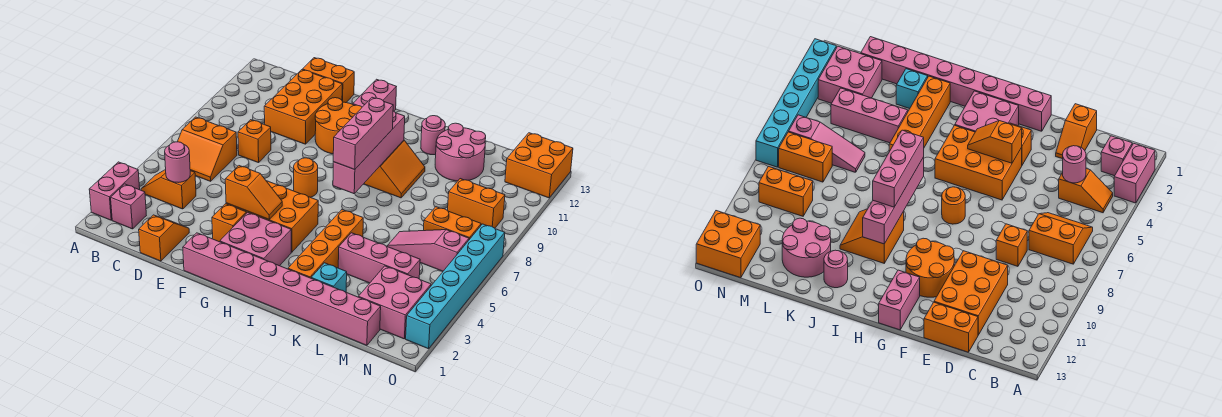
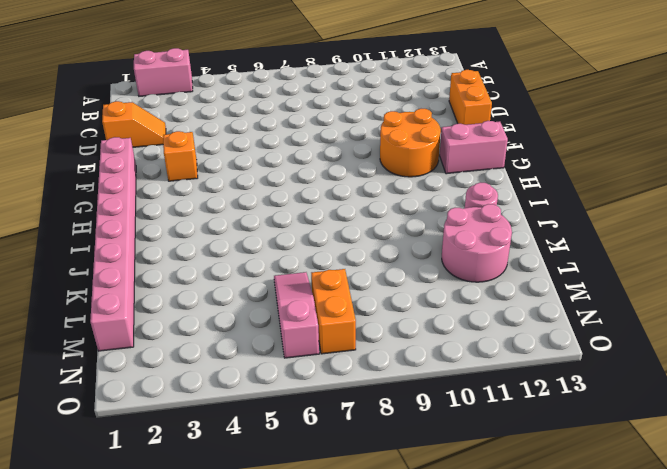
none -> pink brick B2 level 1
none -> orange slope B4:C4 level 1 top C
none -> orange slope B6:C7 level 1 top 7
none -> orange brick D8 level 1

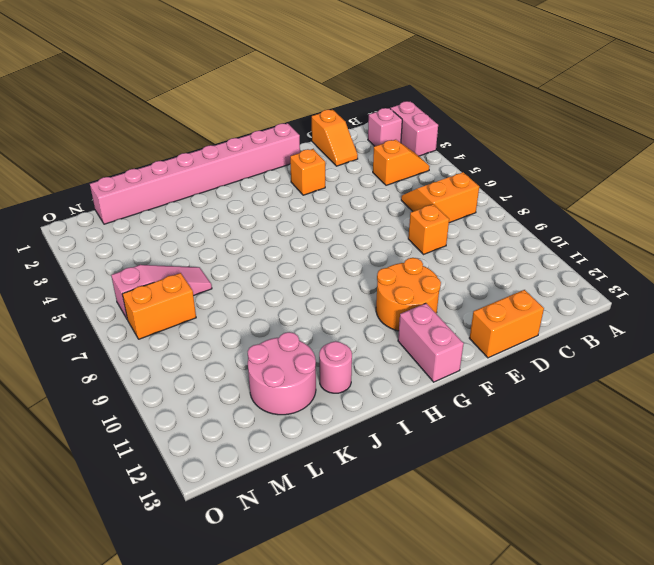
none -> orange brick D10:E12 level 1
none -> orange brick F4:H5 level 1
none -> pink brick G2:H3 level 1
none -> orange round brick G7 level 1

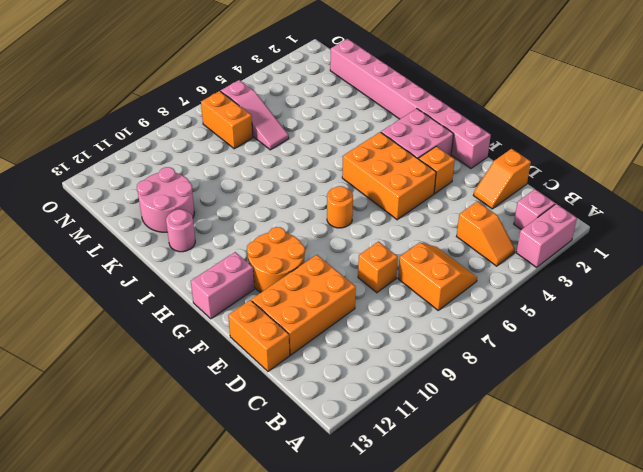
none -> orange slope I9:J10 level 1 top I
none -> orange brick J2:J5 level 1
none -> cyan brick K2 level 1
none -> pink brick K4:M4 level 1

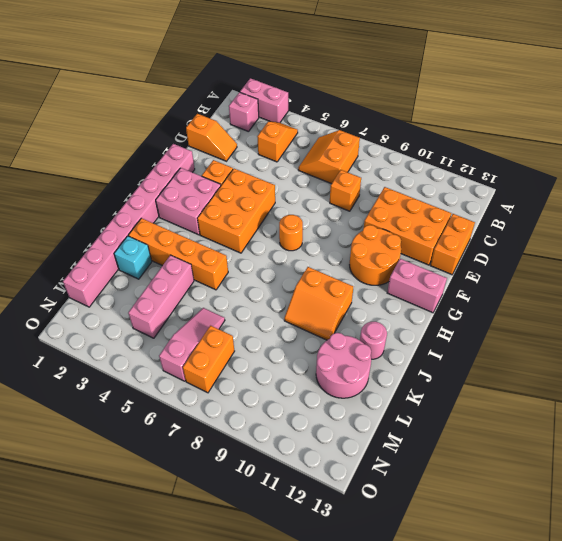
none -> pink brick M2:N3 level 1
none -> orange brick M9:N9 level 1
none -> orange brick N12:O13 level 1
none -> cyan brick O2:O7 level 1

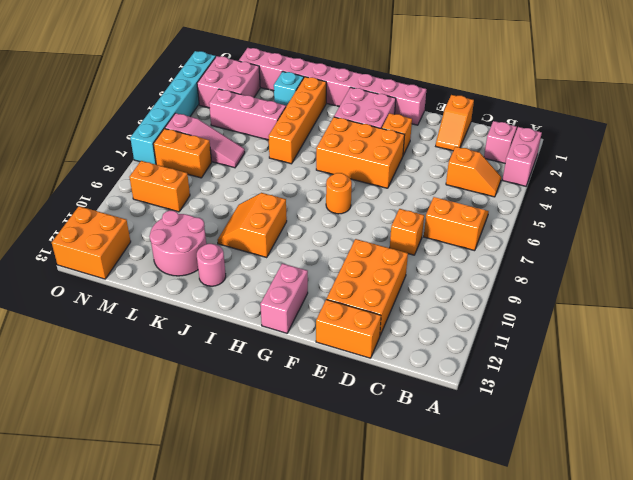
none -> orange round brick F10:G11 level 1
none -> pink round brick C4 level 2
none -> orange slope F4:G4 level 2 top F
none -> pink brick I7:I10 level 2

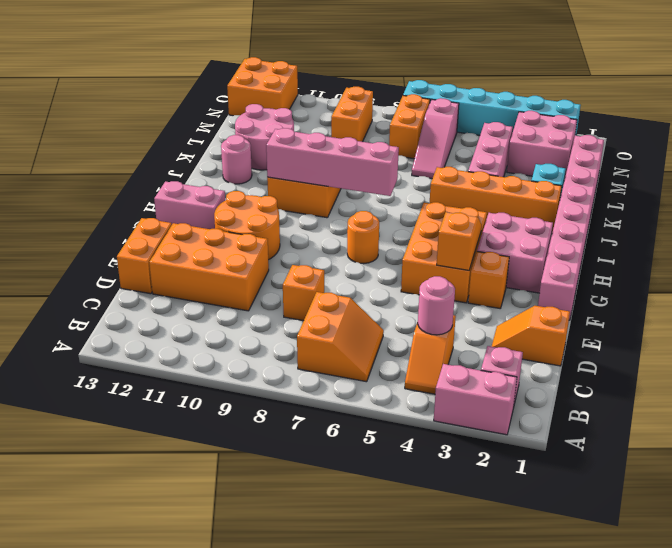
none -> pink brick I7:I9 level 3

